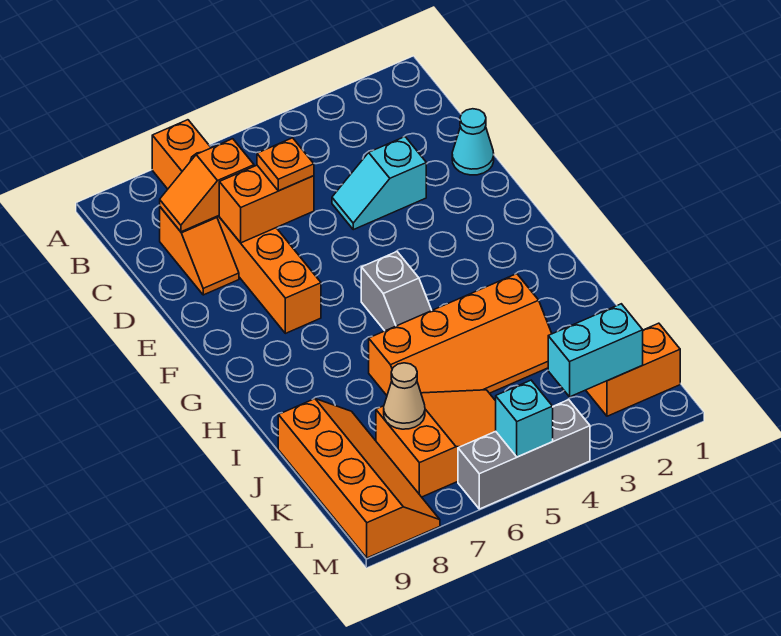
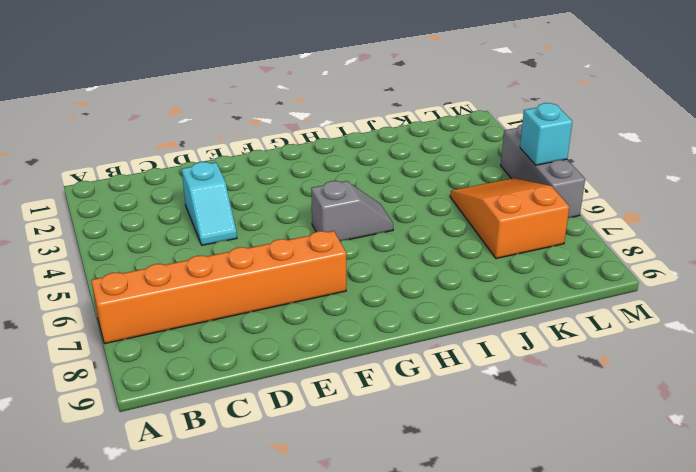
none -> orange slope C8:D8 level 1 top C
none -> cyan cone D1 level 1
none -> orange slope I3:J6 level 1 top I

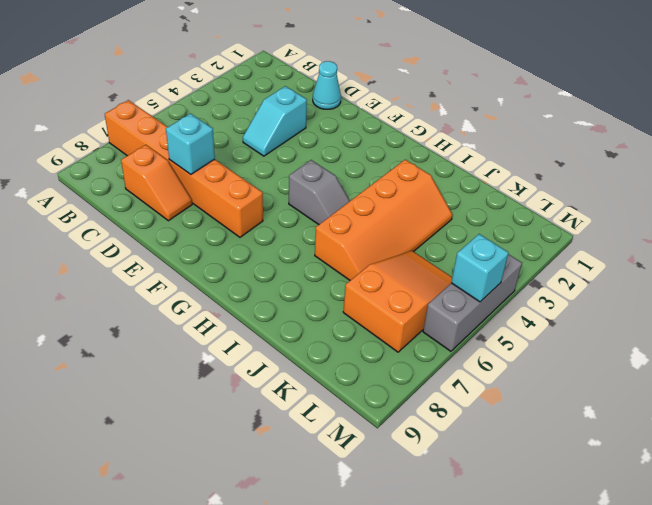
cyan brick D7 level 2 -> orange brick D6:D7 level 2
none -> orange slope J8:M9 level 1 top 9
none -> orange brick L1:L2 level 1
none -> orange slope C7:C8 level 2 top 7

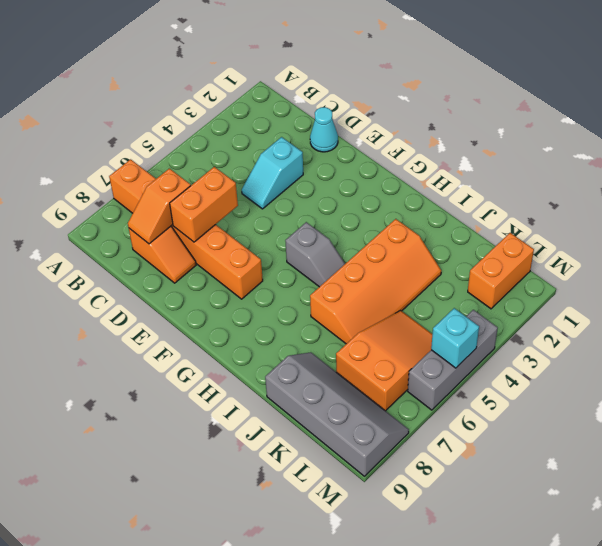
grey slope J8:M9 level 1 top 9 -> orange slope J8:M9 level 1 top 9
none -> tan cone K7 level 2
none -> cyan brick L2:L3 level 2
none -> orange plate D6 level 3

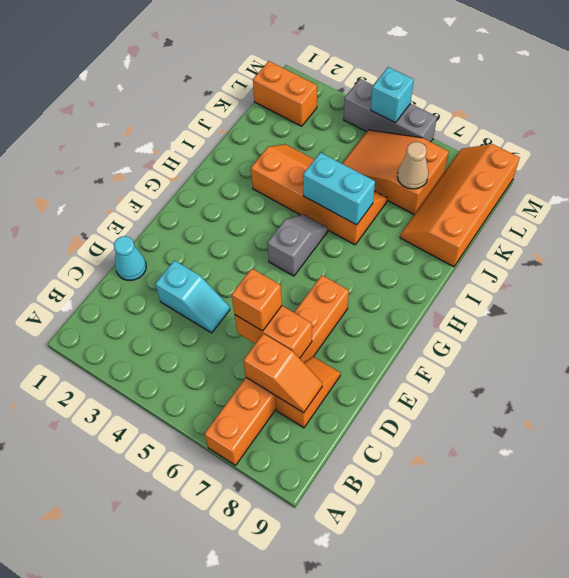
orange brick D6 level 3 -> orange plate D6 level 3
cyan brick I5:I6 level 2 -> cyan brick L2:L3 level 2

